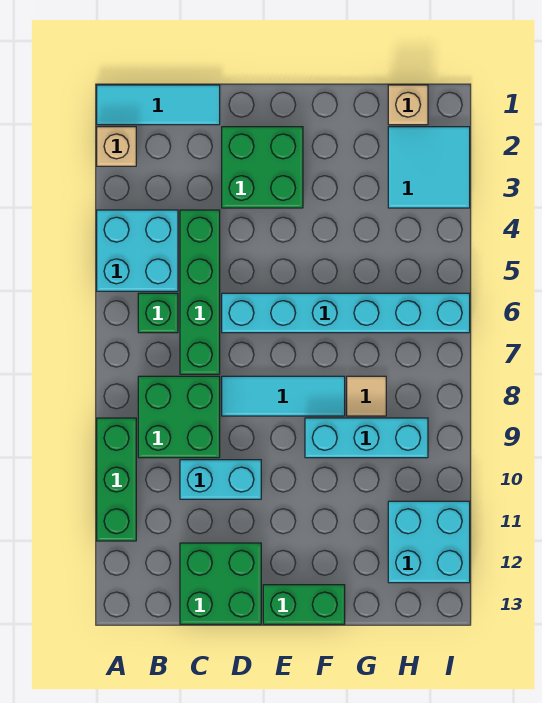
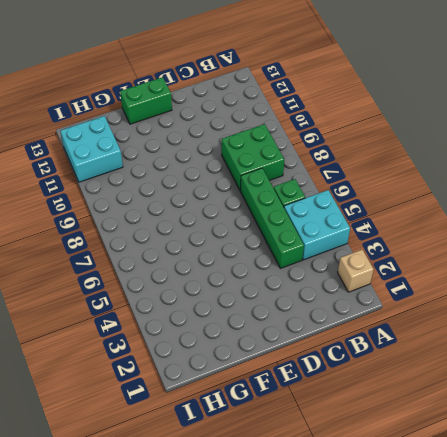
none -> cyan tile A1:C1 level 1
none -> green brick A9:A11 level 1
none -> cyan brick C10:D10 level 1

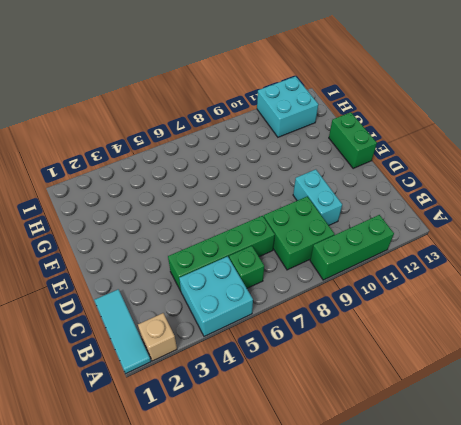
none -> green brick C12:D13 level 1
none -> green brick D2:E3 level 1
none -> cyan brick D6:I6 level 1

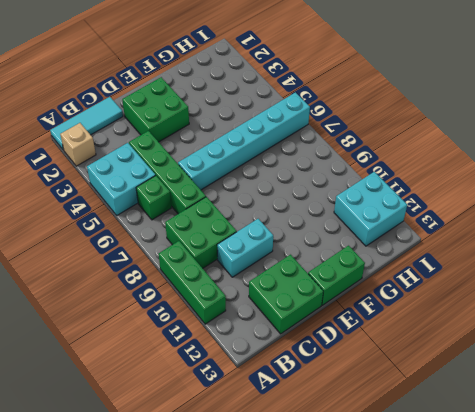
none -> cyan tile D8:F8 level 1
none -> cyan brick F9:H9 level 1
none -> tan tile G8 level 1

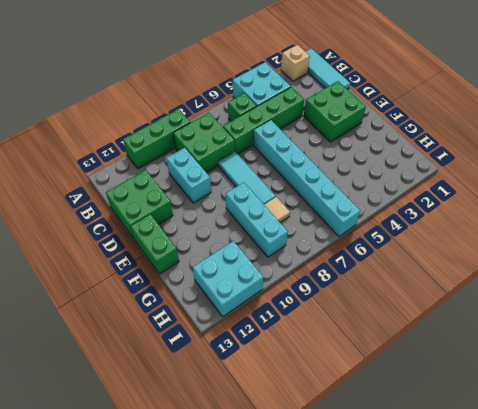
none -> tan brick H1 level 1
none -> cyan tile H2:I3 level 1

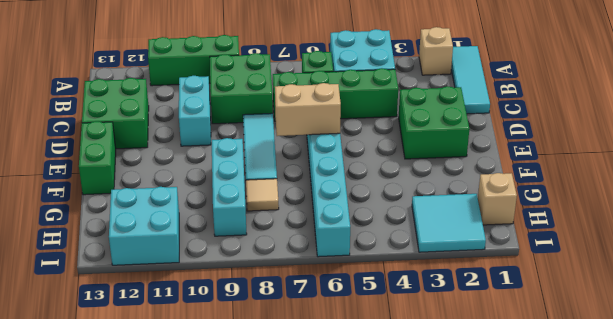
tan brick E6:E7 level 2 -> none

